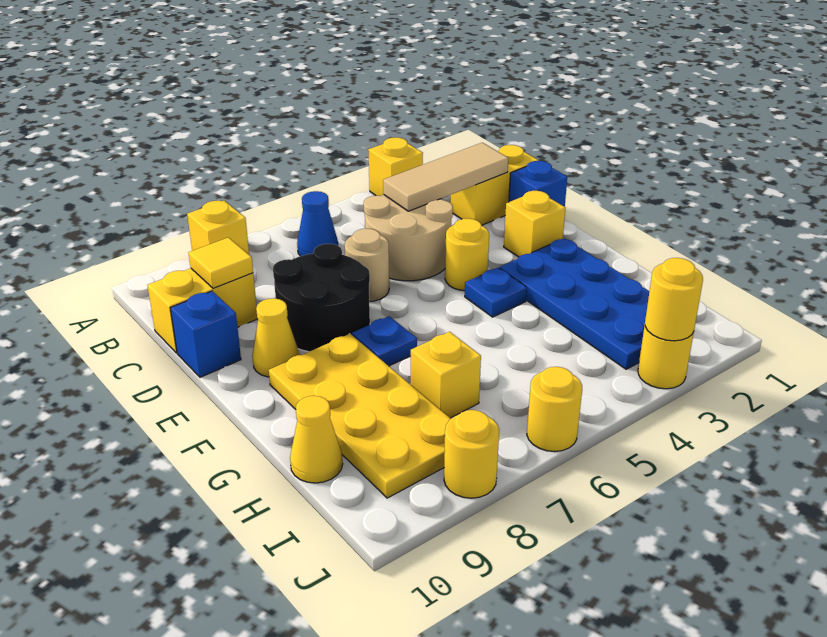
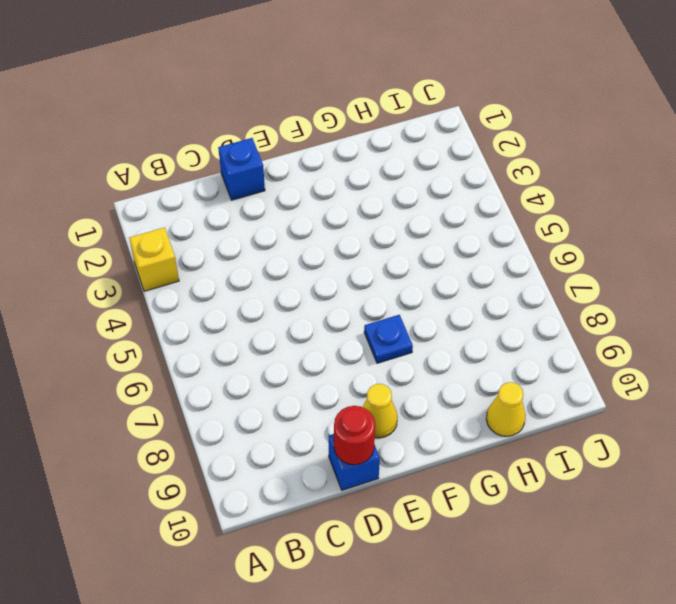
red round brick D10 level 2 -> none
none -> yellow brick A8 level 1
none -> blue cone B6 level 1
none -> yellow brick C1:C2 level 1

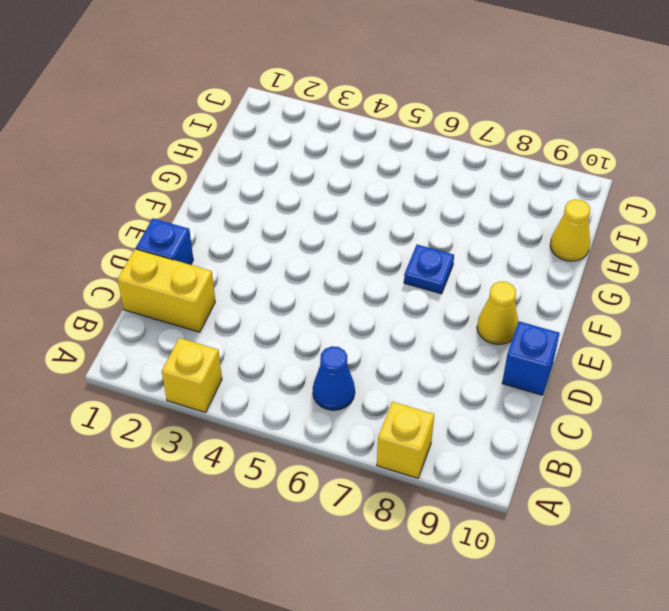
none -> tan round brick C4:D5 level 1
none -> yellow brick C9:C10 level 1
none -> tan round brick D6 level 1

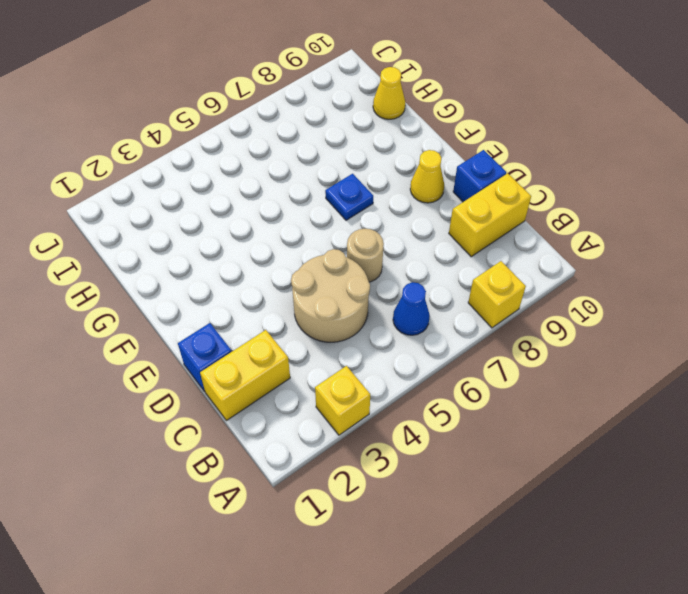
none -> black round brick D7:E8 level 1
none -> yellow brick E2 level 1
none -> yellow round brick E4 level 1

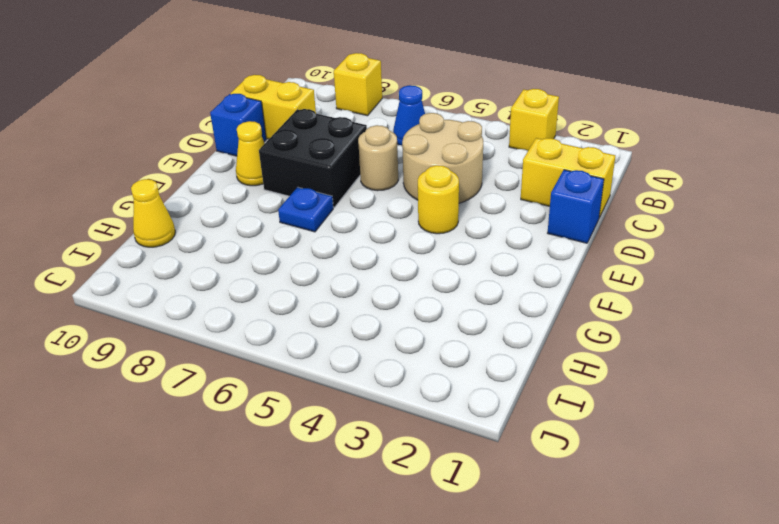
black brick D7:E8 level 1 -> black round brick D7:E8 level 1
none -> yellow brick E2 level 1
none -> blue plate F2:I3 level 1
none -> blue plate F4 level 1

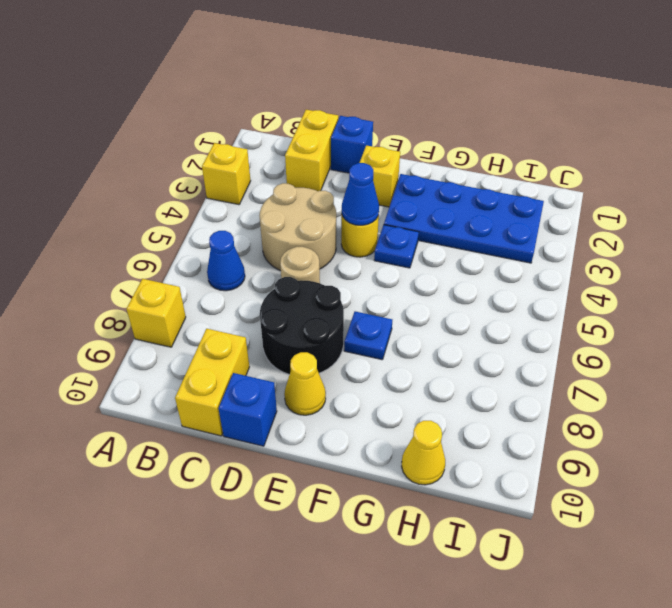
blue cone E4 level 2 -> none
none -> yellow plate F8:I9 level 1
none -> yellow brick H7 level 1
none -> yellow round brick J3 level 1

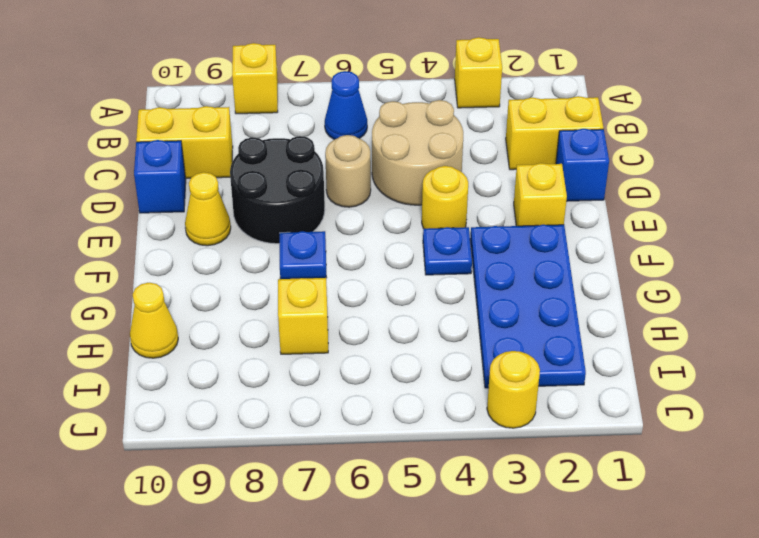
none -> yellow plate F8:I9 level 1
none -> yellow round brick J6 level 1
none -> yellow round brick J8 level 1

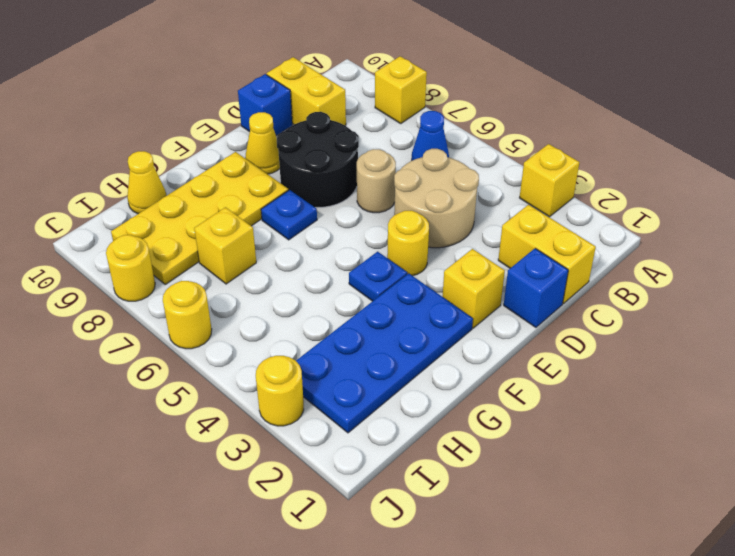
none -> tan tile C2:C4 level 2
none -> yellow tile C9 level 2
none -> yellow round brick J3 level 2

